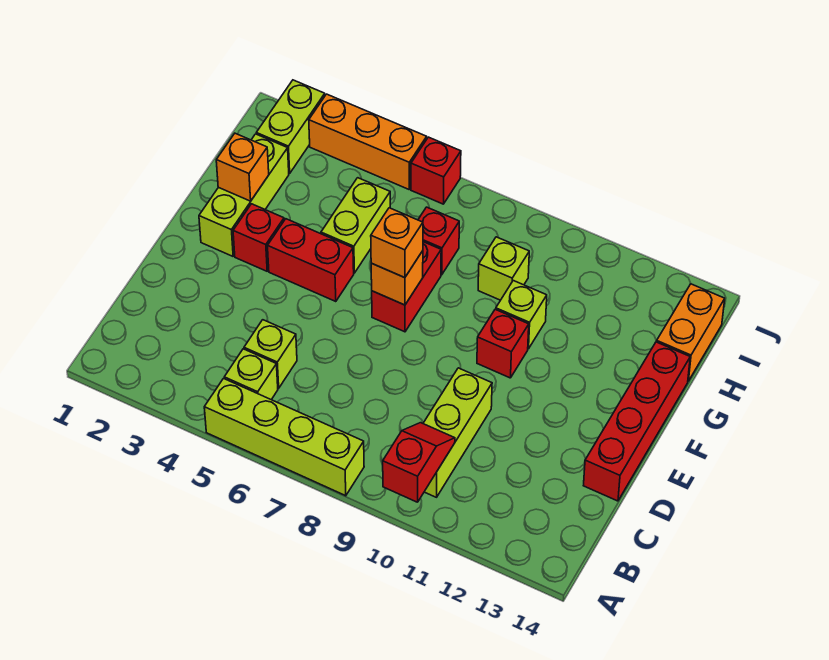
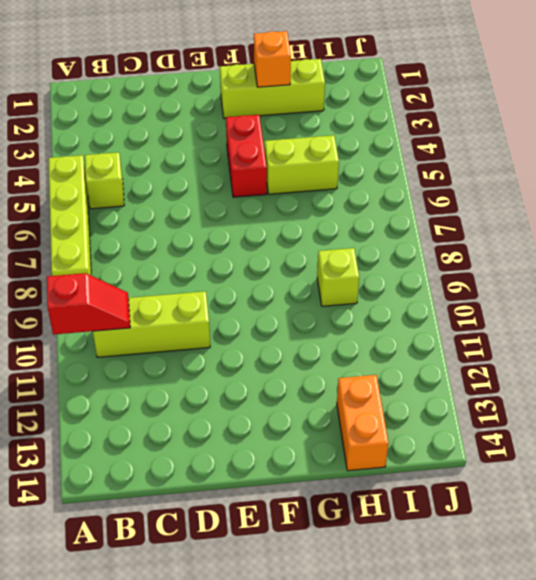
orange brick H13:H14 level 1 -> orange brick H14:I14 level 1
none -> lime brick C5 level 1
none -> red brick D14:G14 level 1
none -> red brick F3 level 1

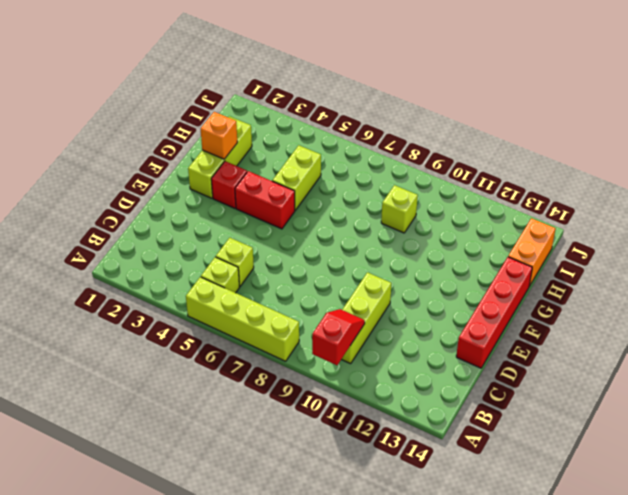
none -> red brick F7:G7 level 1
none -> red brick F10 level 1
none -> lime brick G10 level 1

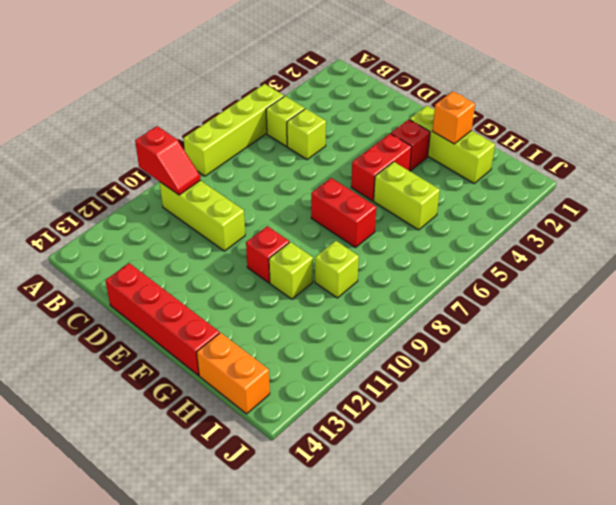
none -> red brick H7 level 1
none -> lime brick I2:J2 level 1
none -> orange brick J3:J5 level 1

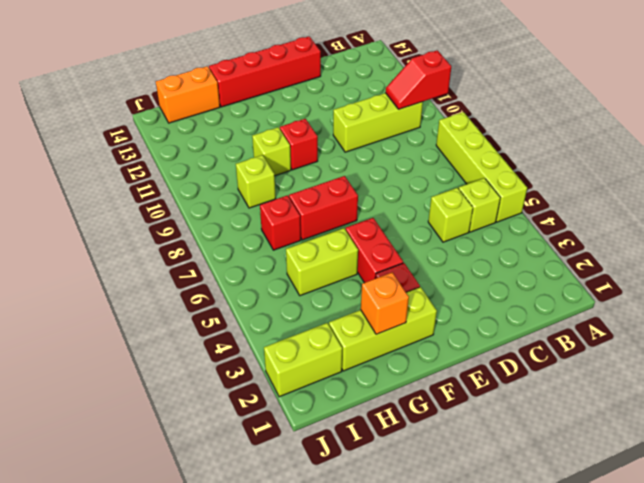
none -> orange brick J3:J5 level 1
none -> red brick J6 level 1
none -> orange brick F7 level 2

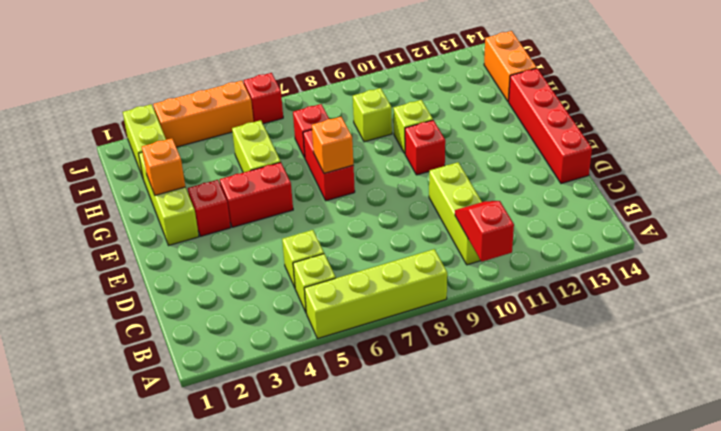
none -> orange brick F7 level 3

